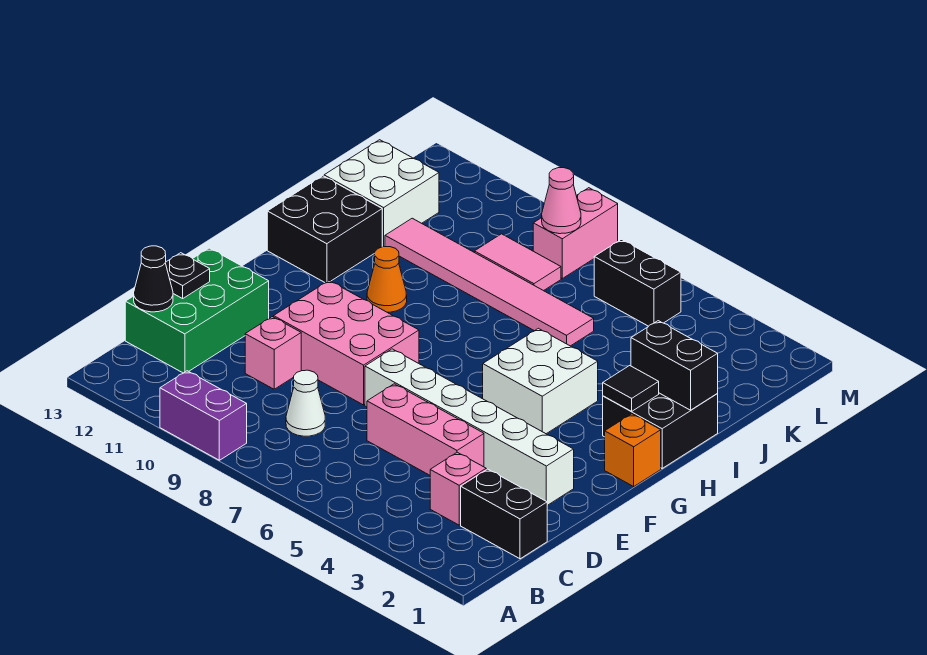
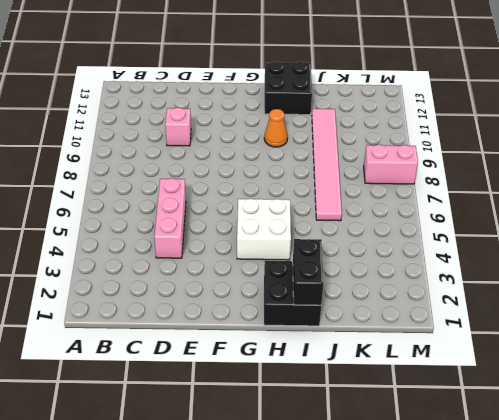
none -> purple brick A9:A10 level 1
none -> black brick C1:C2 level 1
none -> pink brick C3 level 1

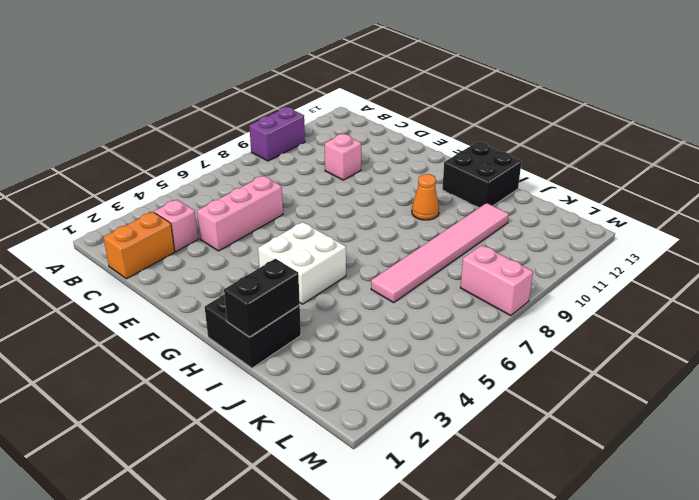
orange brick C1:C2 level 1 -> black brick C1:C2 level 1
none -> white cone C8 level 1
none -> green brick C12:E13 level 1
none -> white brick E2:E7 level 1

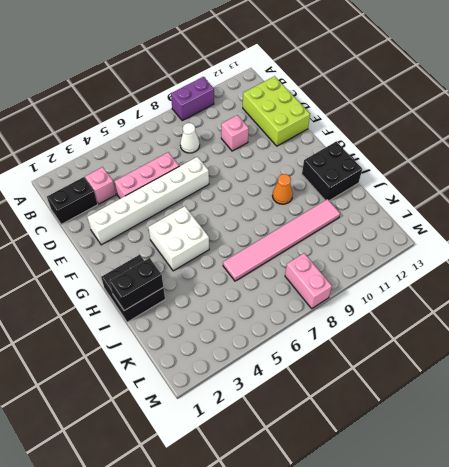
lime brick C12:E13 level 1 -> green brick C12:E13 level 1
none -> pink brick E8:F10 level 1
none -> orange brick G1 level 1
none -> white brick J12:K13 level 1

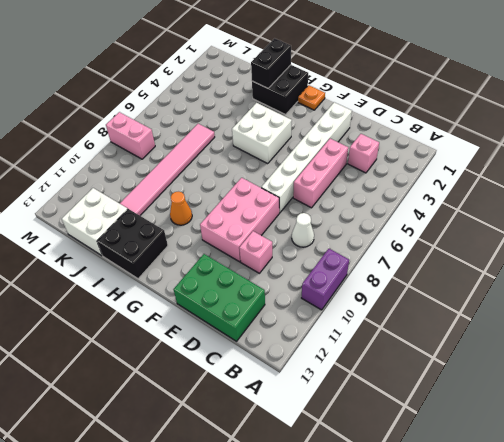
orange plate G1 level 1 -> orange brick G1 level 1
none -> black brick C1:C2 level 1
none -> pink tile K8:K9 level 1
none -> black brick L5:L6 level 1

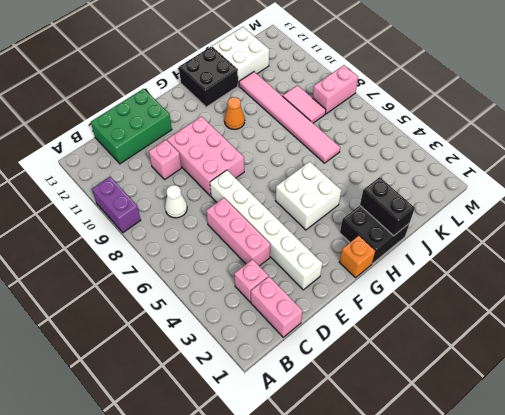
pink brick C1:C2 level 1 -> black brick C1:C2 level 1
none -> black brick L5:L6 level 1
none -> black cone C13 level 2
none -> black plate D13 level 2

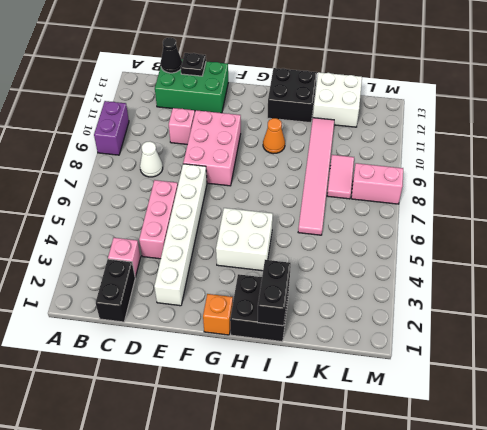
none -> black brick L5:L6 level 1
none -> black tile H2 level 2
none -> pink cone L8 level 2

